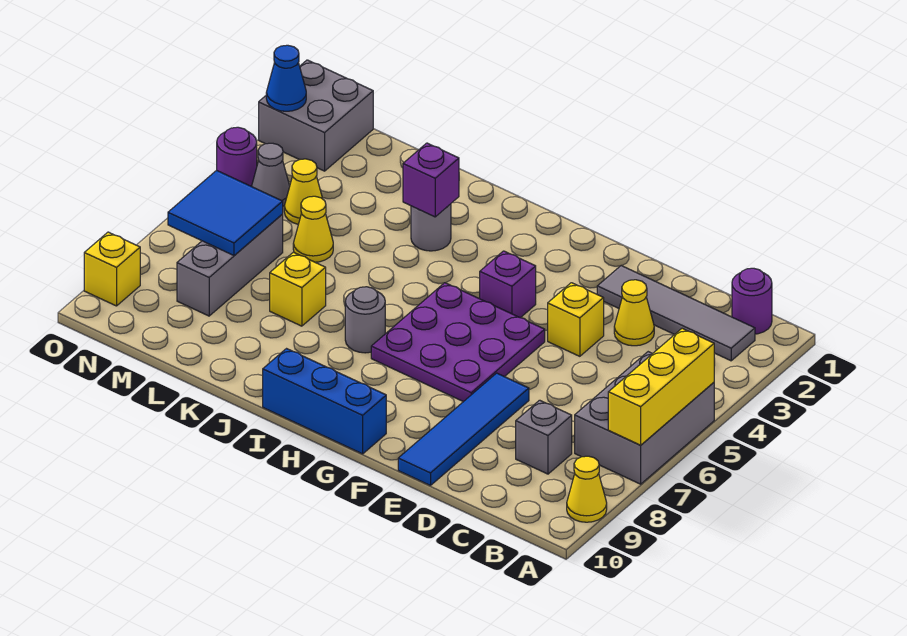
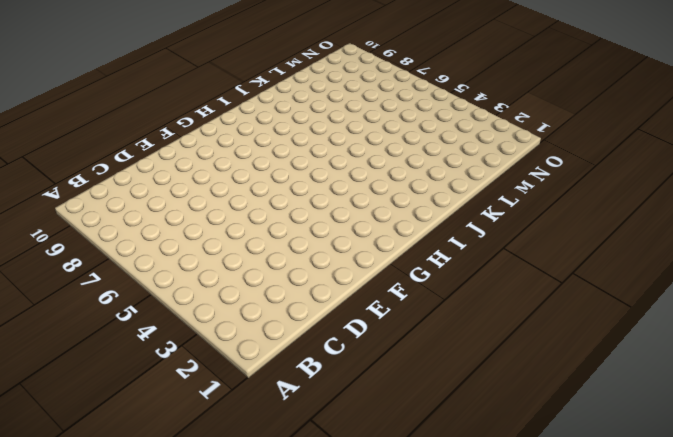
none -> grey brick A5:B7 level 1
none -> yellow cone A9 level 1
none -> purple round brick B1 level 1

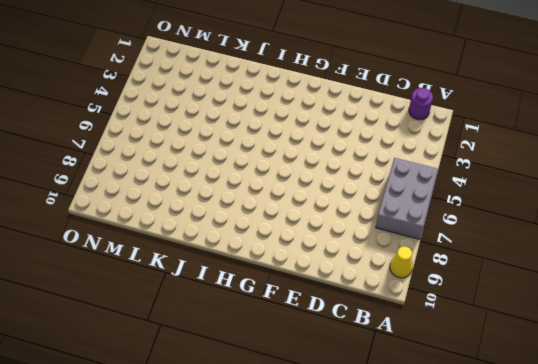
none -> grey tile B2:E2 level 1
none -> grey brick C8 level 1
none -> yellow cone D3 level 1

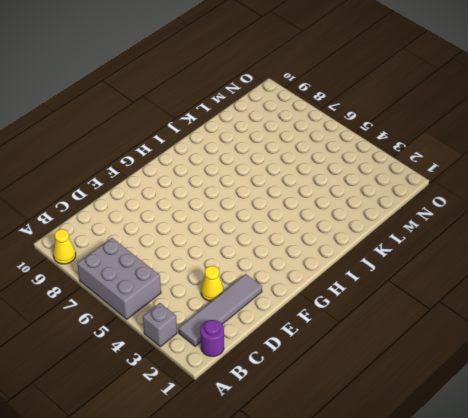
grey brick A3 level 1 -> grey brick C8 level 1
none -> yellow brick E4 level 1
none -> blue tile E7:E10 level 1
none -> purple plate F5:H7 level 1

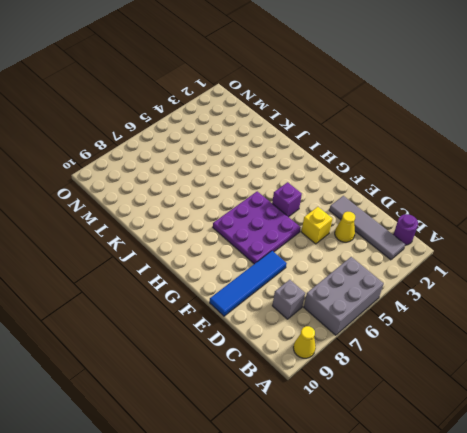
none -> blue brick G10:I10 level 1
none -> grey round brick I7 level 1
none -> grey round brick J3 level 1

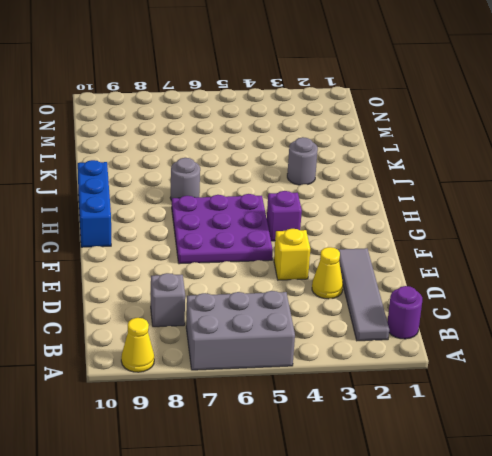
none -> blue tile E7:E10 level 1
none -> yellow brick K7 level 1
none -> yellow cone L5 level 1

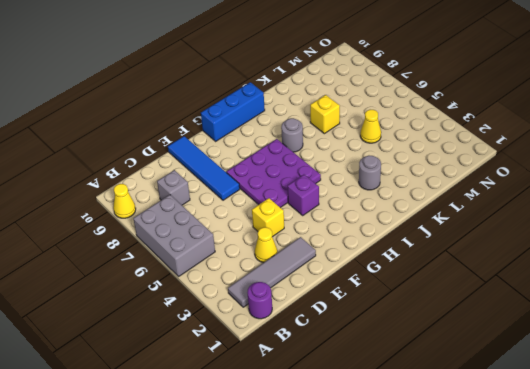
none -> yellow cone M4 level 1
none -> grey brick M6:M8 level 1
none -> grey brick N1:O2 level 1

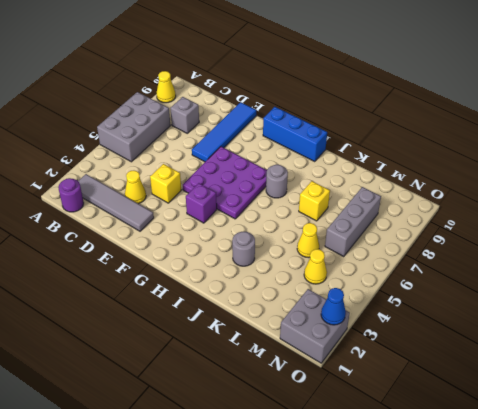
none -> grey cone N4 level 1
none -> purple round brick O4 level 1
none -> yellow brick O9 level 1

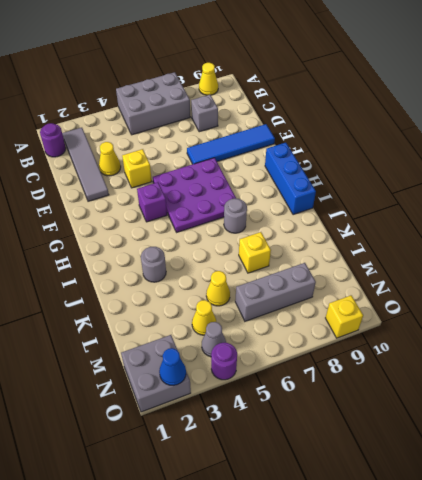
none -> yellow brick A5:A7 level 2
none -> purple brick J3 level 2
none -> blue tile M6:N7 level 2

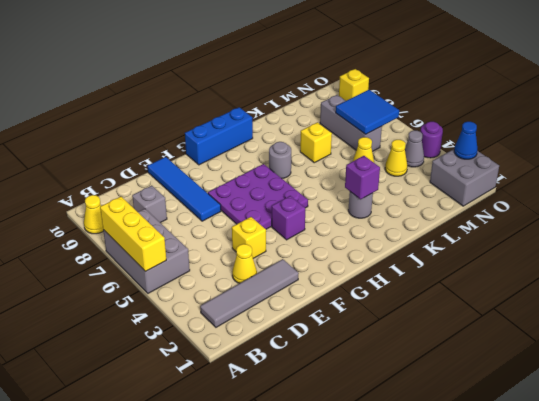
none -> purple round brick B1 level 1

